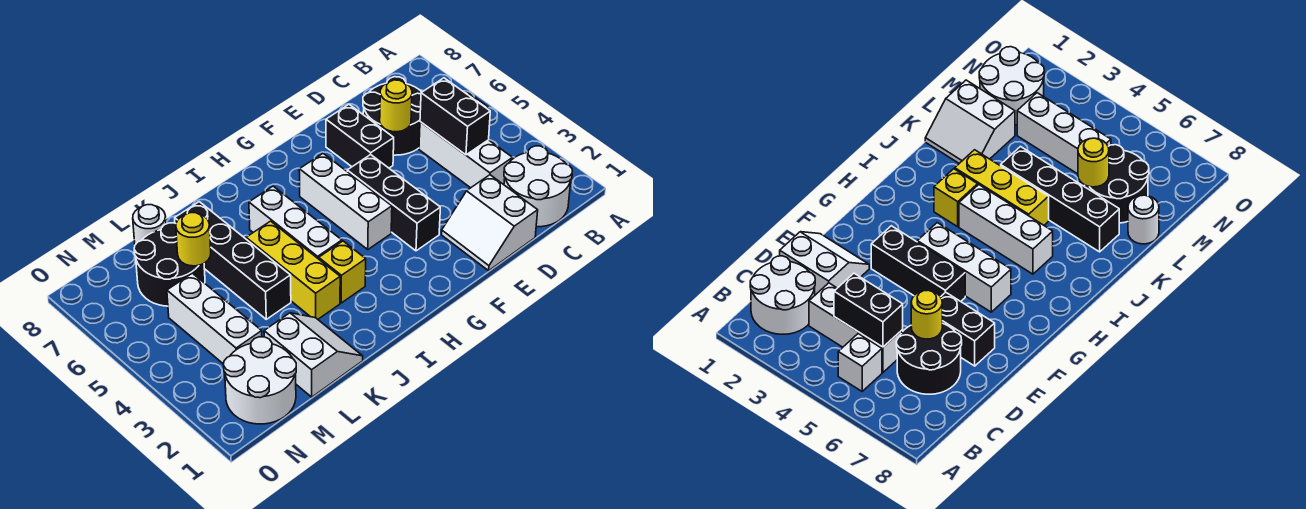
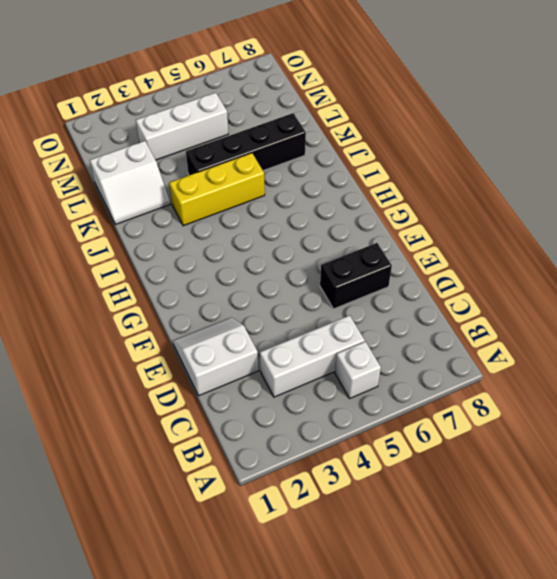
none -> white round brick B1:C2 level 1
none -> black round brick C6:D7 level 1
none -> black brick F3:F5 level 1

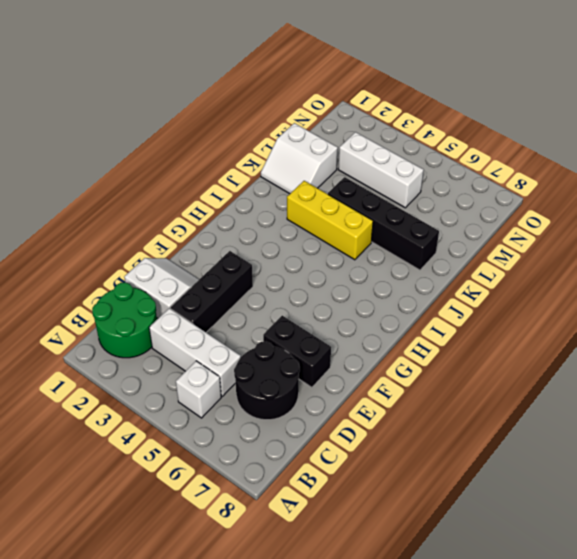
green round brick B1:C2 level 1 -> white round brick B1:C2 level 1
black brick D3:F3 level 1 -> black brick F3:F5 level 1
none -> white brick G4:G6 level 1
none -> yellow brick I3 level 1
none -> white brick I4:I6 level 1

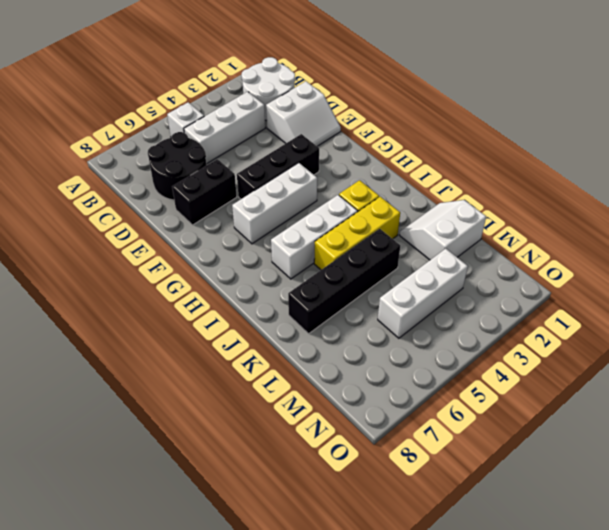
none -> black round brick L6:M7 level 1
none -> white round brick L8 level 1
none -> white round brick M1:N2 level 1

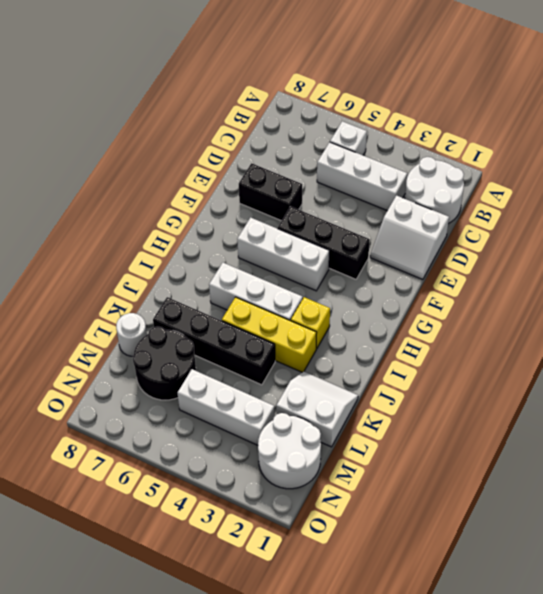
none -> black round brick C6:D7 level 1
none -> black brick C4:C5 level 2
none -> yellow round brick D6 level 2

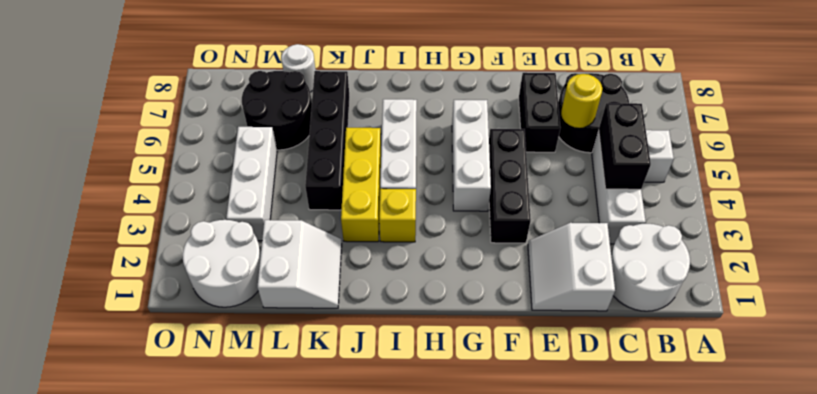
none -> yellow round brick L6 level 2

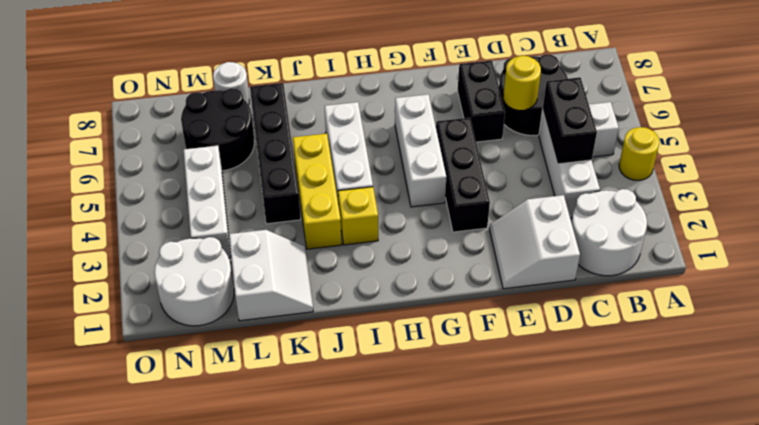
yellow round brick A4 level 1 -> yellow round brick L6 level 2

